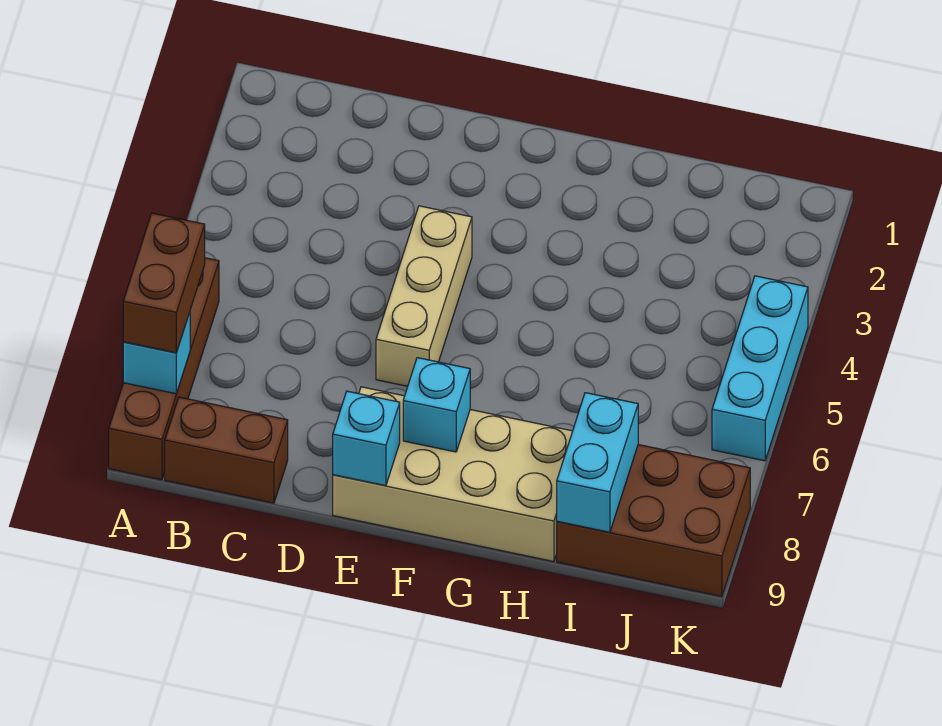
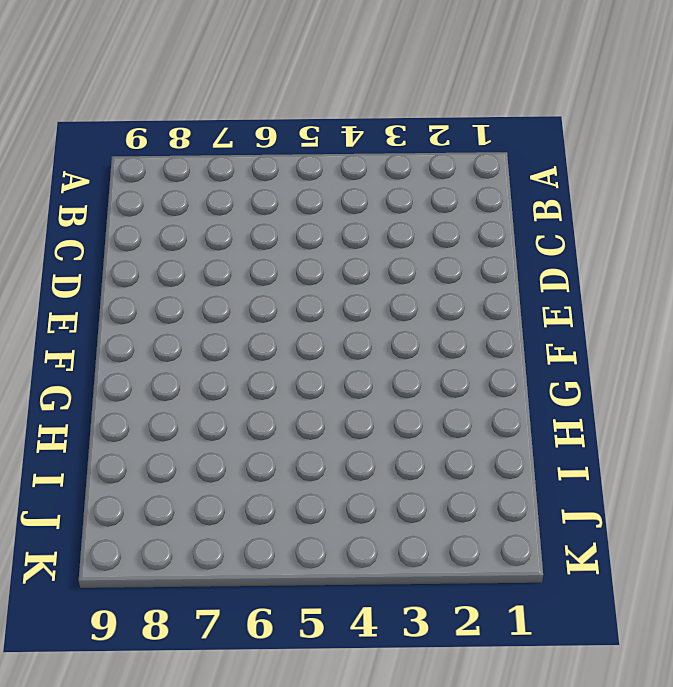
none -> brown brick A6:A9 level 1
none -> brown brick B9:C9 level 1

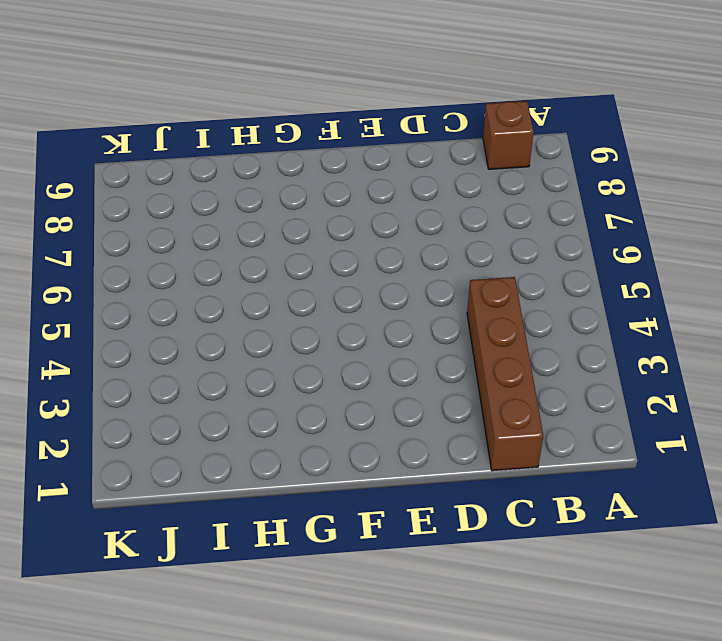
brown brick B9 level 1 -> brown brick B9:C9 level 1
brown brick C1:C4 level 1 -> brown brick A6:A9 level 1
none -> tan brick E4:E6 level 1
none -> tan brick E8:H9 level 1

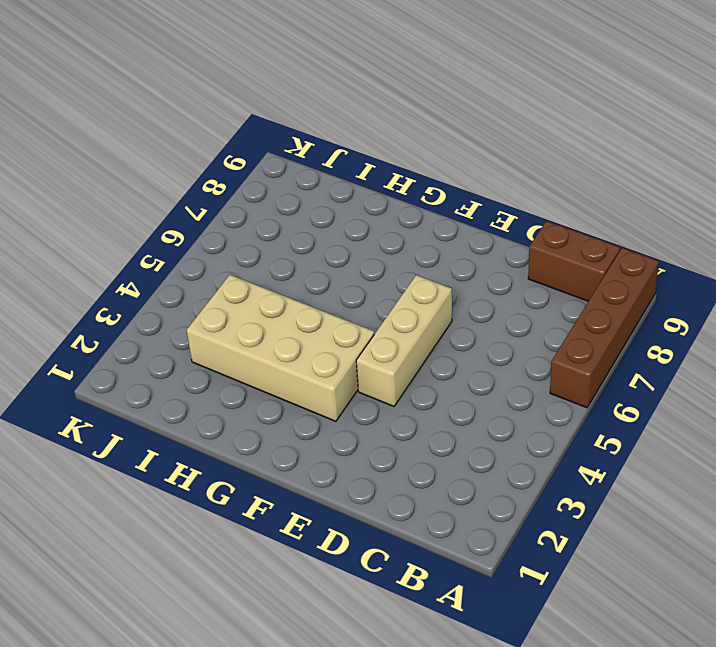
tan brick F3:I4 level 1 -> tan brick E8:H9 level 1
none -> brown brick I8:K9 level 1
none -> cyan brick K4:K6 level 1

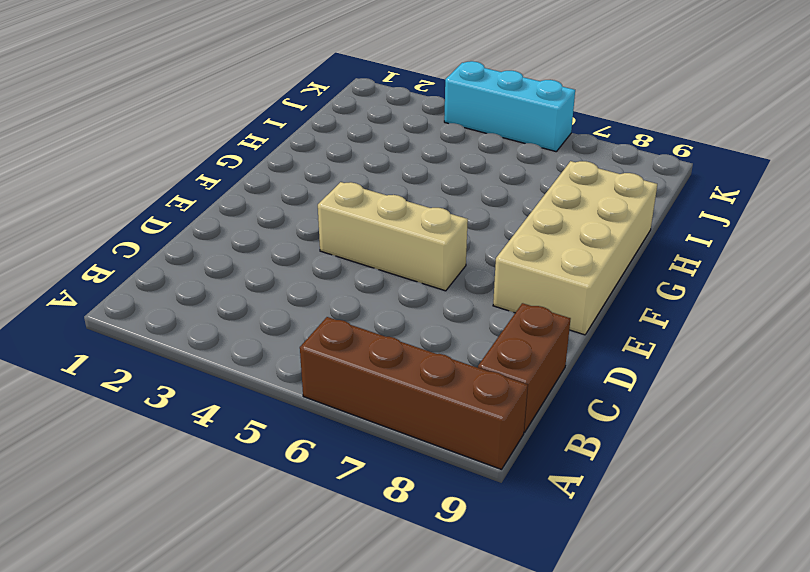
none -> brown brick I8:K9 level 1
none -> cyan brick A8 level 2

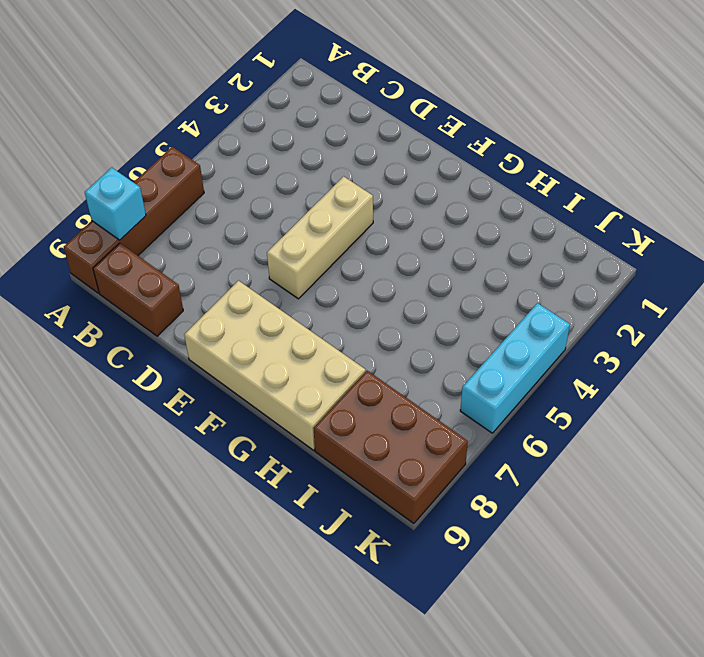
none -> cyan brick E9 level 2
none -> cyan brick F8 level 2

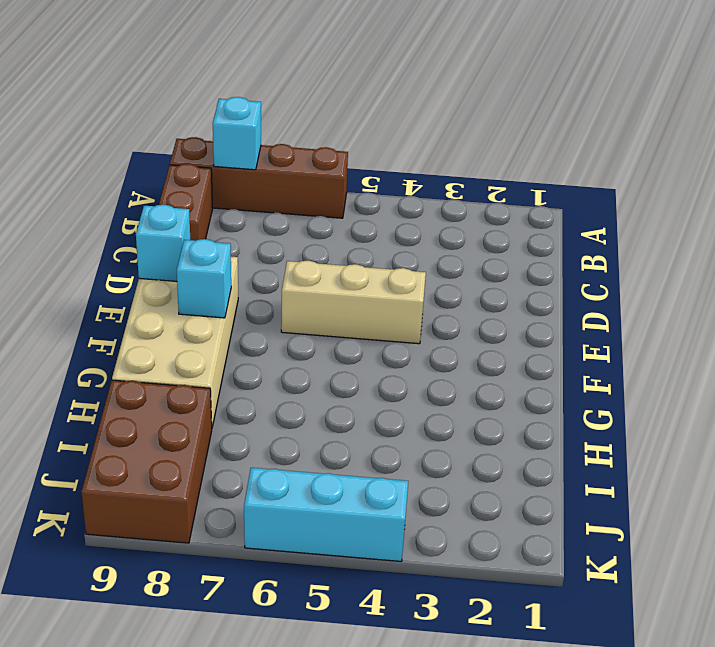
none -> cyan brick I8:I9 level 2
none -> brown brick A7:A8 level 3

